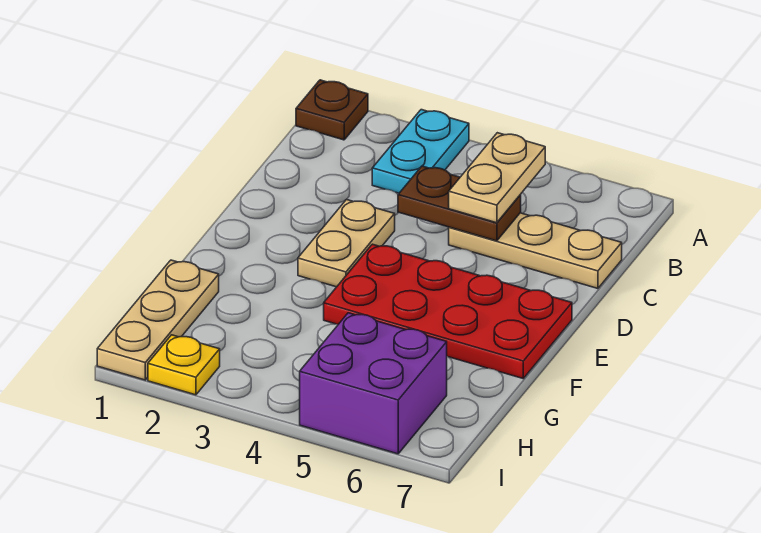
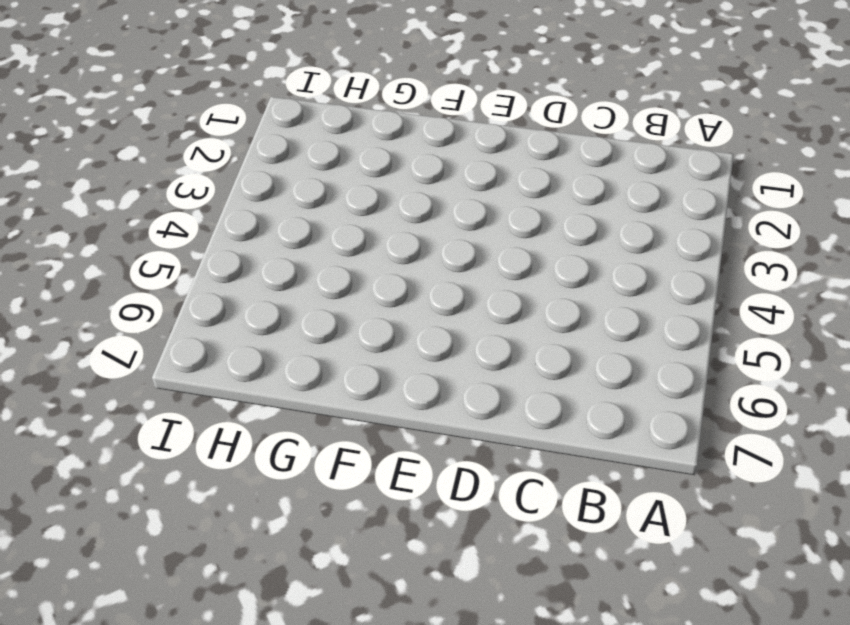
none -> brown plate A1 level 1
none -> cyan plate A3:B3 level 1

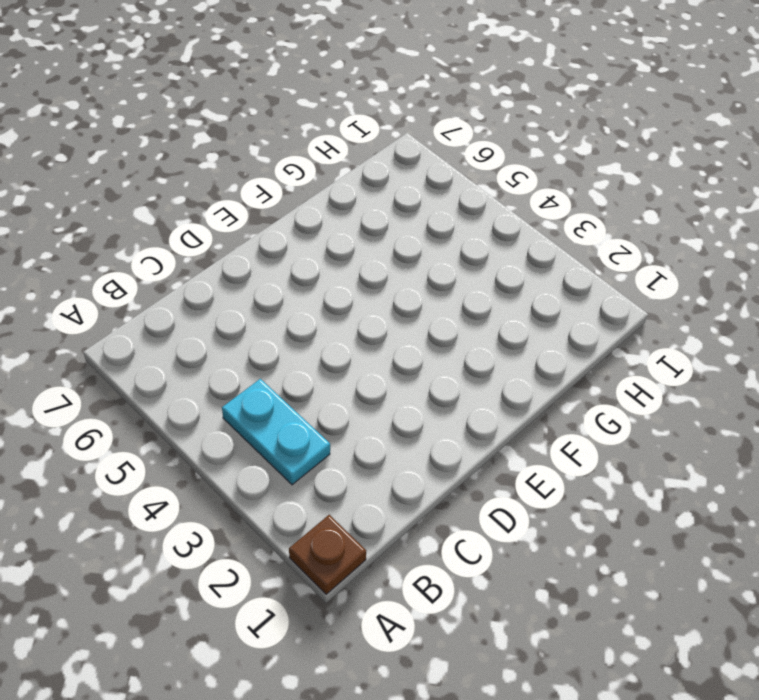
cyan plate B3:B4 level 1 -> cyan plate A3:B3 level 1
none -> tan plate C5:C7 level 1
none -> tan plate D3:E3 level 1

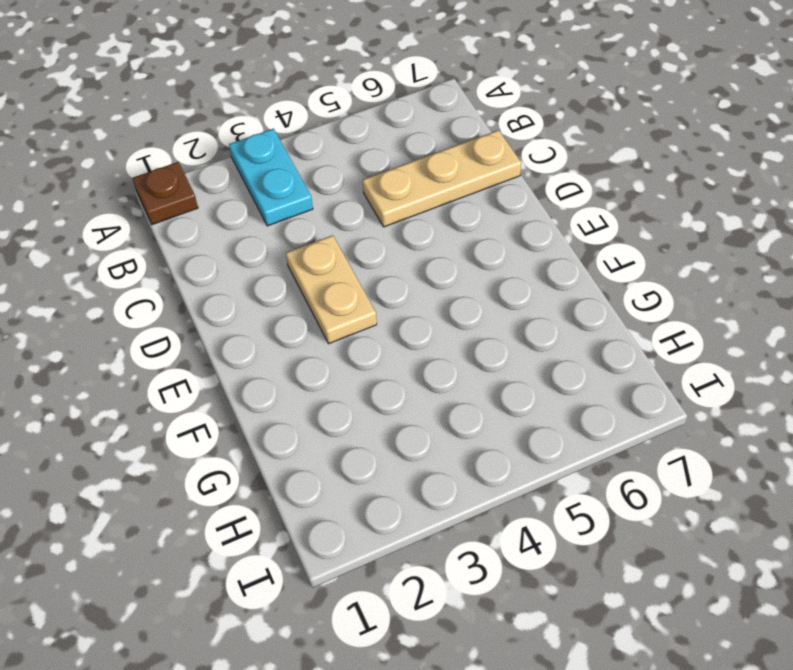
none -> red plate E4:F7 level 1
none -> tan plate G1:I1 level 1

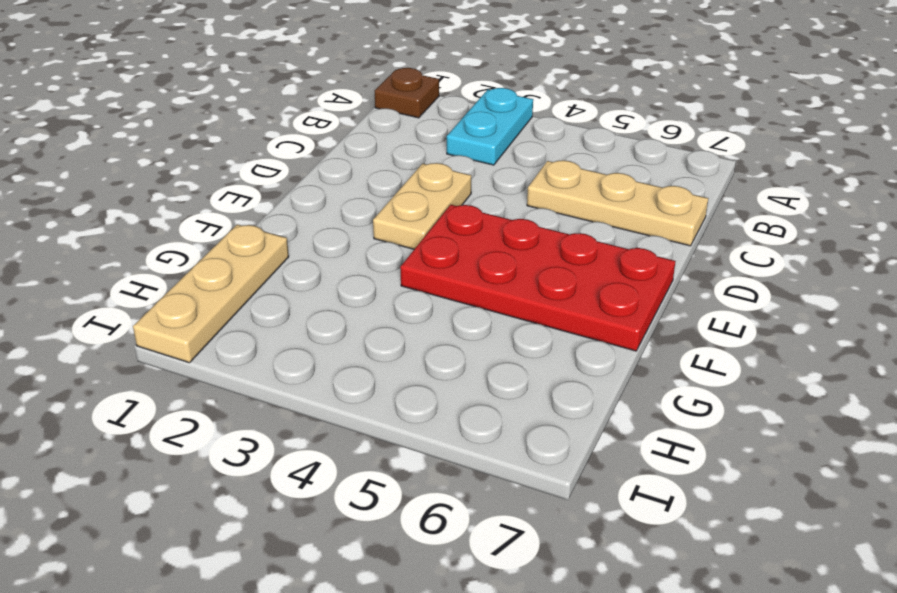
none -> purple brick H5:I6 level 1
none -> yellow plate I2 level 1

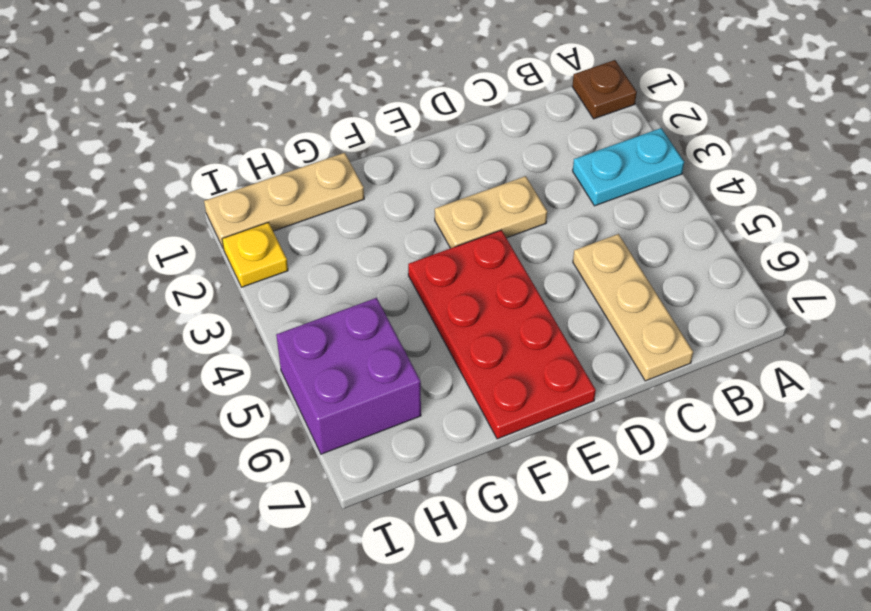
none -> brown plate C4:C5 level 2
none -> tan plate B5:C5 level 3

